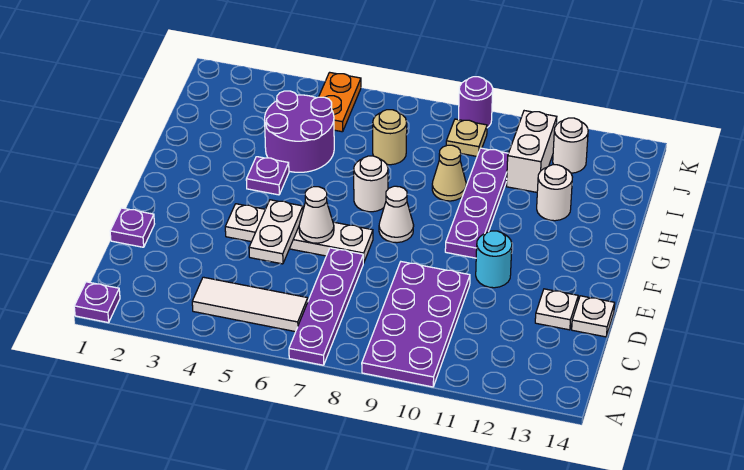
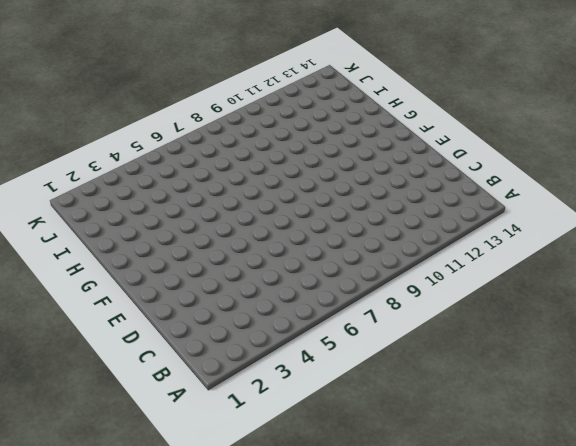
none -> purple plate A1 level 1
none -> purple plate A7:D7 level 1
none -> purple plate A9:D10 level 1

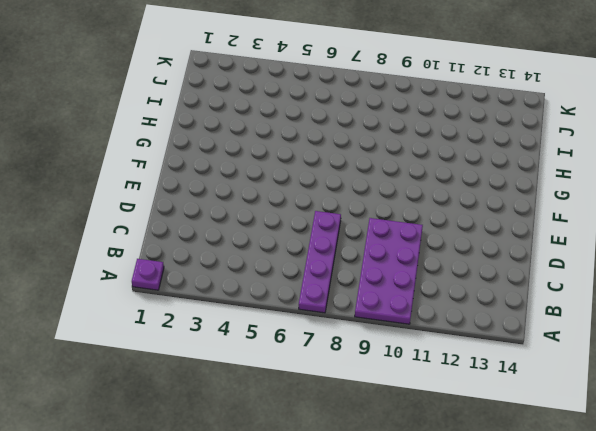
none -> white tile B4:B6 level 1
none -> purple plate D1 level 1
none -> white plate D13 level 1

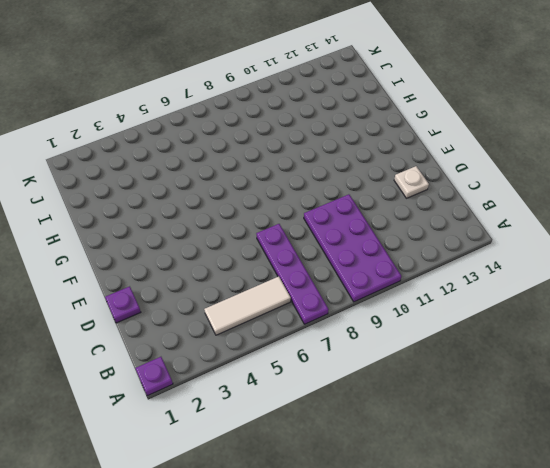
none -> white plate D14 level 1
none -> white plate E4:E7 level 1
none -> cyan round brick E11 level 1

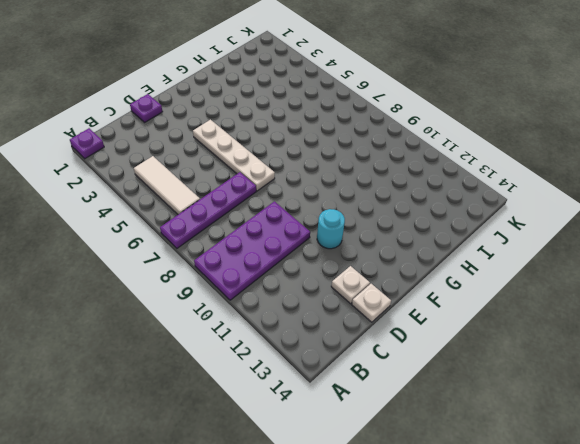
none -> white cone F8 level 1
none -> purple plate F10:I10 level 1
none -> purple plate G4 level 1

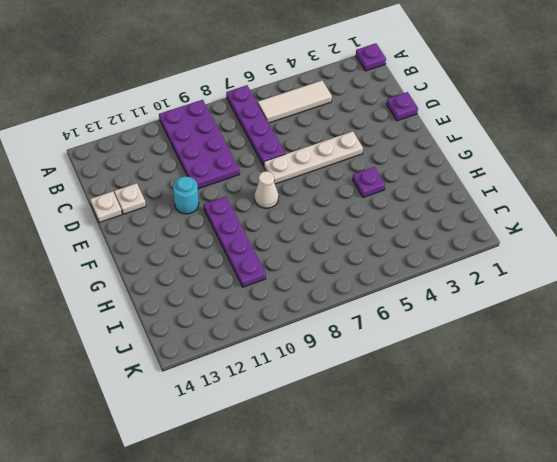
none -> white round brick G7 level 1
none -> purple round brick H4:I5 level 1
none -> tan cone H9 level 1

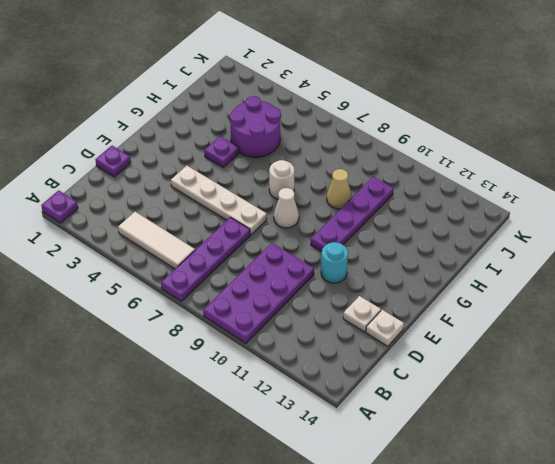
none -> white round brick H12 level 1
none -> tan round brick I7 level 1
none -> white brick I11:J11 level 1

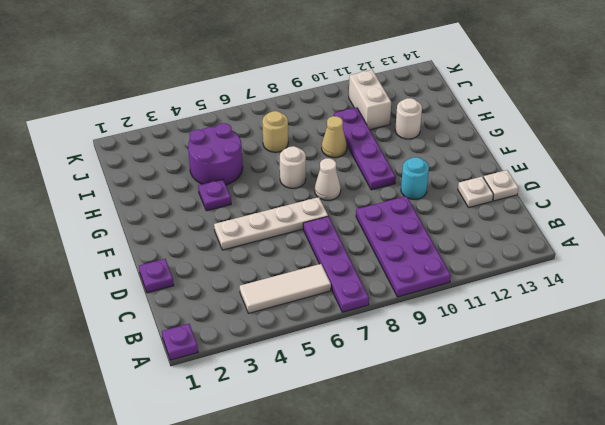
none -> orange plate J5:K5 level 1
none -> tan plate J9 level 1
none -> white round brick J12 level 1

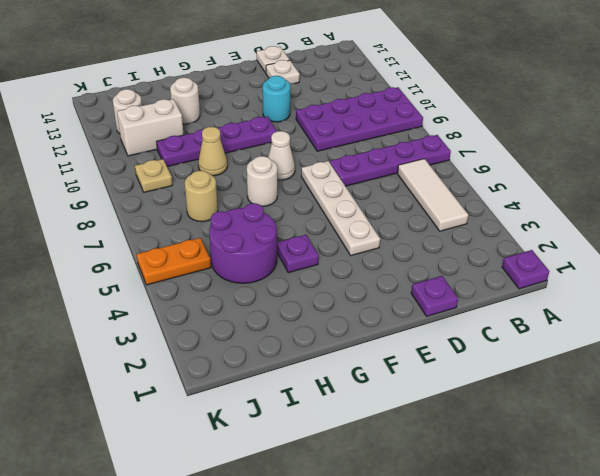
none -> purple round brick K9 level 1
none -> white plate D5:E5 level 2
none -> white cone E6 level 2

